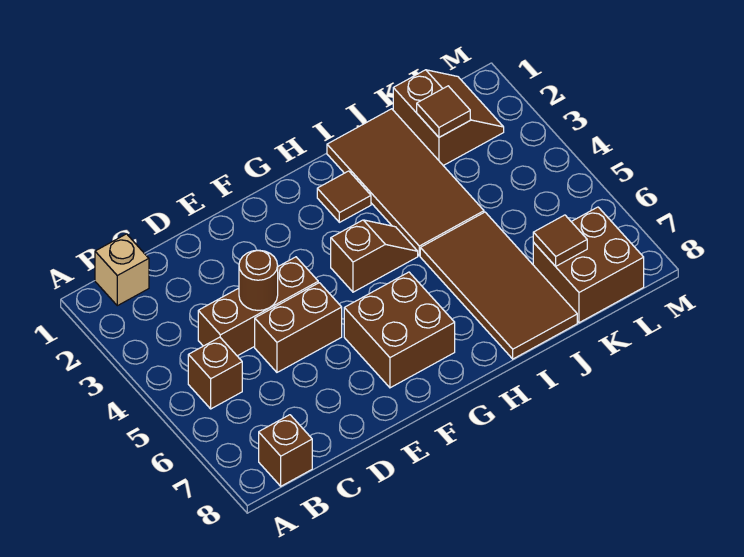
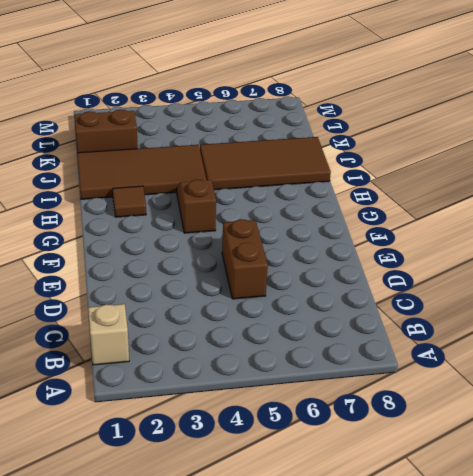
none -> brown brick B5 level 1
none -> brown brick B8 level 1
none -> brown brick C4:E4 level 1

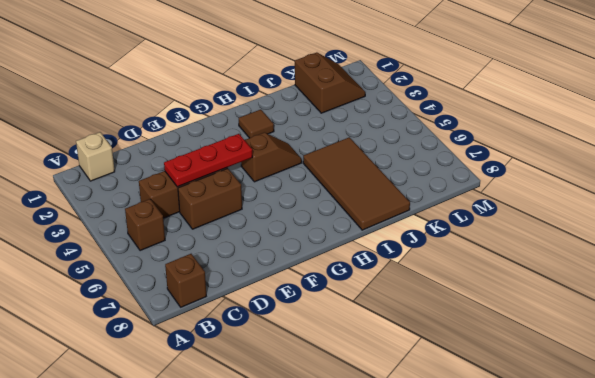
red plate D4:F4 level 2 -> brown round brick D4 level 2
none -> brown brick F6:G7 level 1
none -> brown tile I1:J4 level 1
none -> brown brick K7:L8 level 1

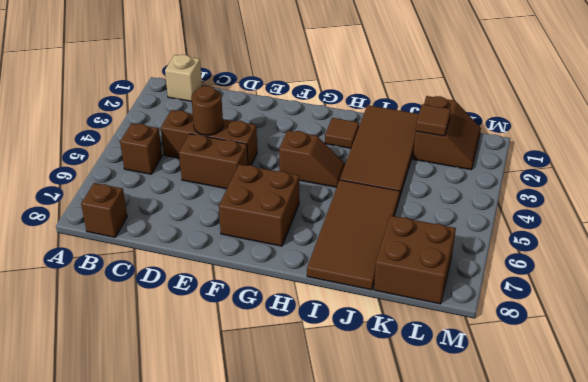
none -> brown tile K7 level 2

